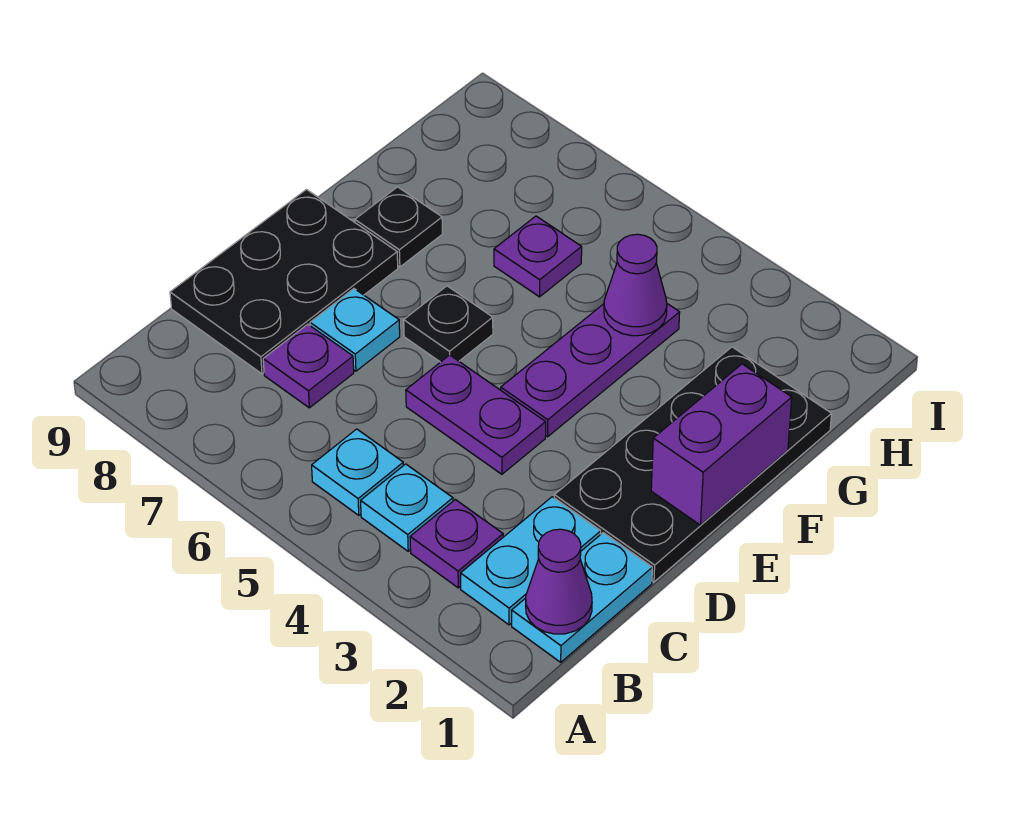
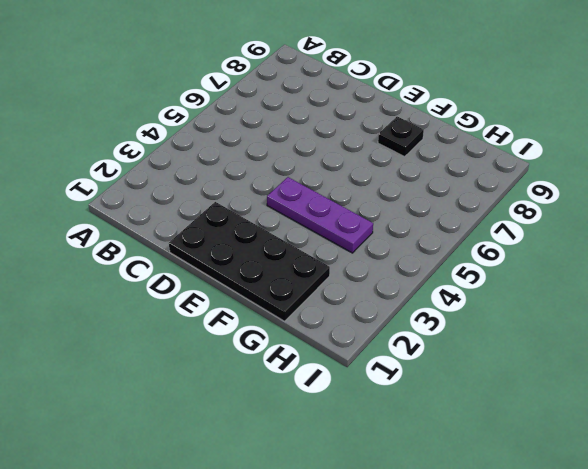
none -> cyan plate B1:C1 level 1
none -> cyan plate B2:C2 level 1
none -> purple plate B3 level 1

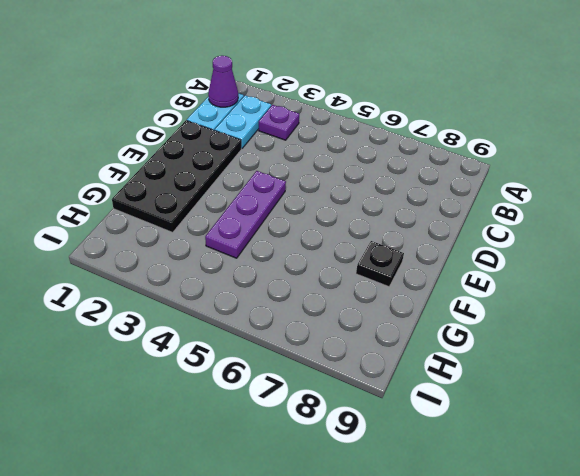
none -> cyan plate B4 level 1
none -> cyan plate B5 level 1
none -> purple plate C7 level 1

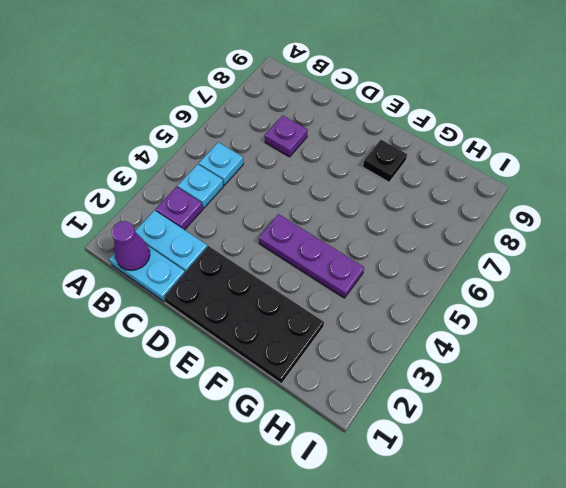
none -> black plate C8:E9 level 1
none -> purple plate D4:D5 level 1
none -> cyan plate D7 level 1

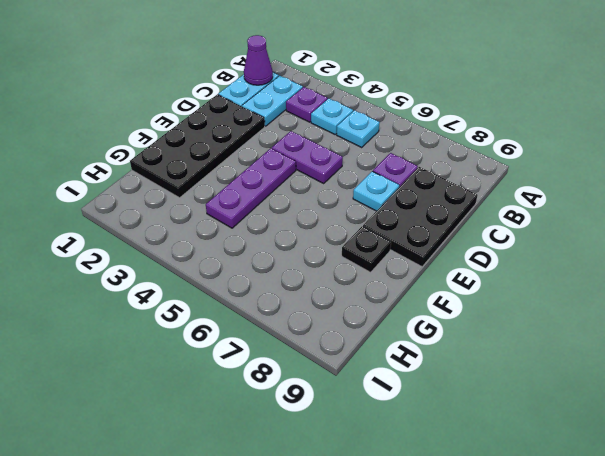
none -> black plate E6 level 1
none -> purple plate G6 level 1
none -> purple brick E1:F1 level 2

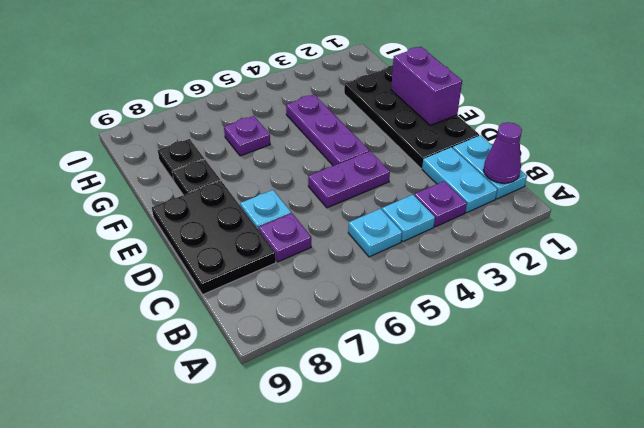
black plate G8 level 1 -> black plate E6 level 1
none -> purple cone G4 level 2

